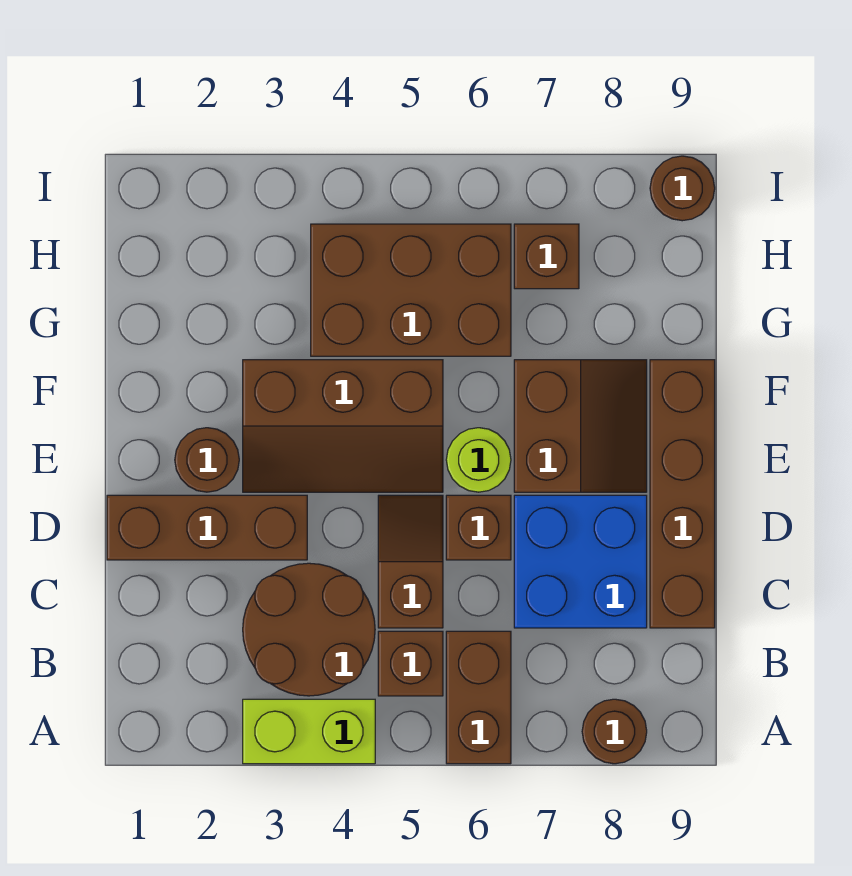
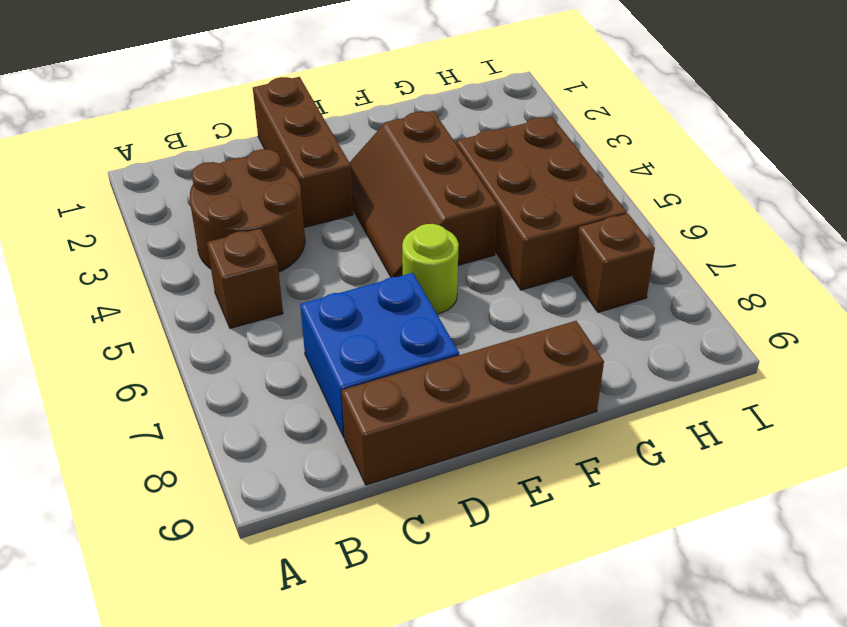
none -> lime brick A3:A4 level 1
none -> brown brick A6:B6 level 1
none -> brown round brick A8 level 1

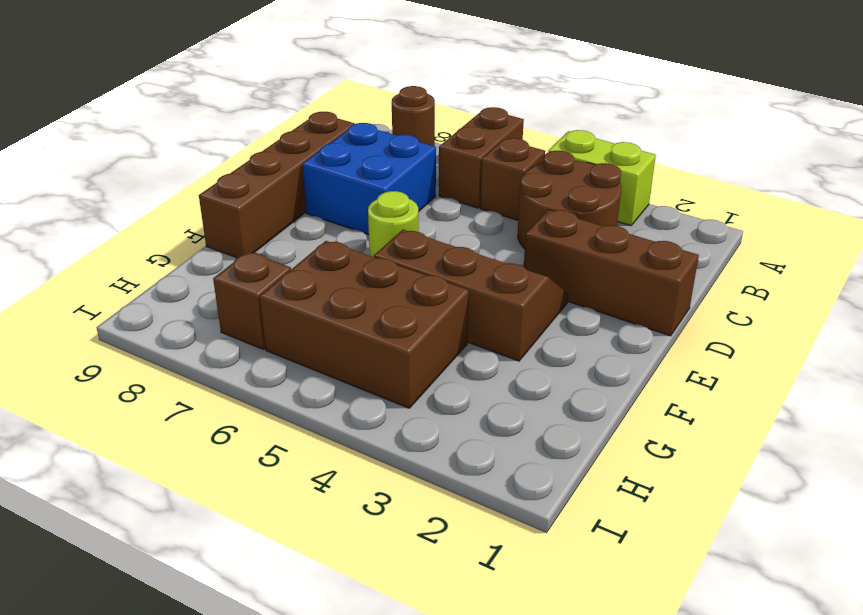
none -> brown slope C5:D5 level 1 top C
none -> brown brick D6 level 1
none -> brown round brick E2 level 1

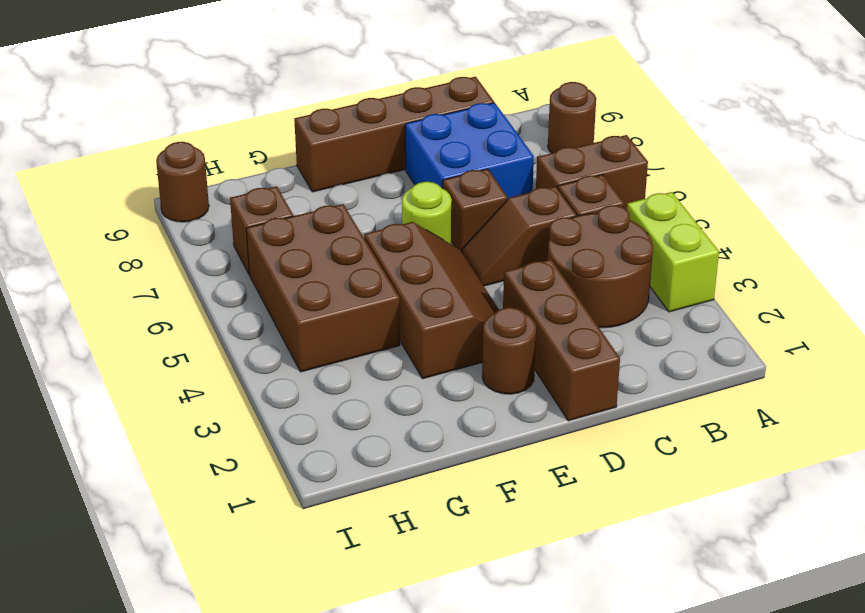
none -> brown slope E7:F8 level 1 top 7

